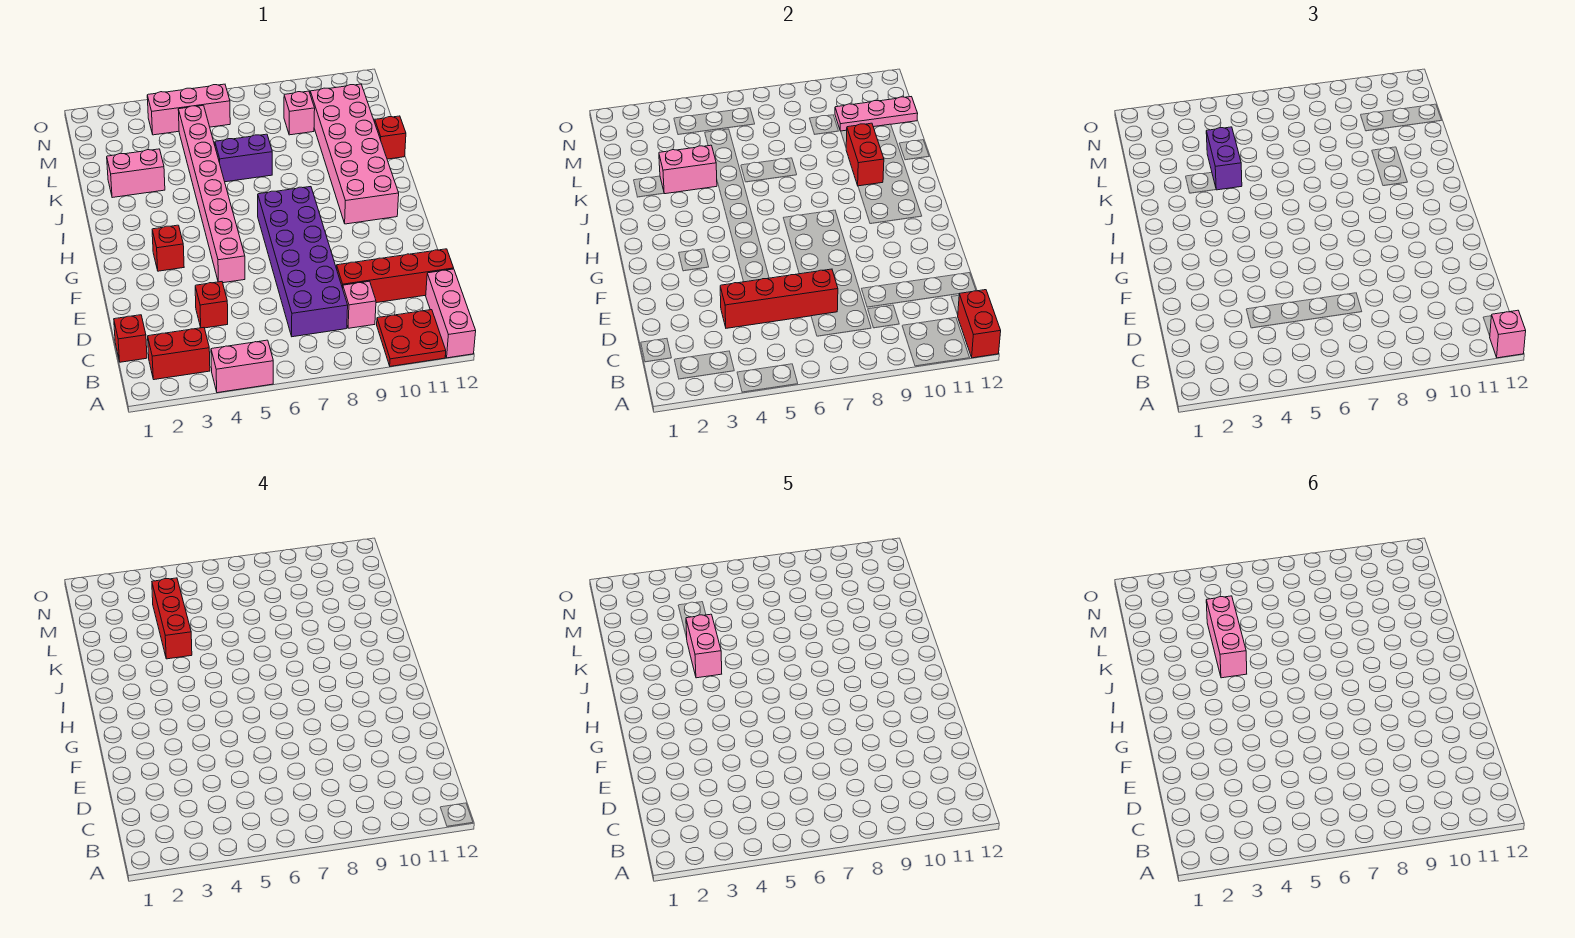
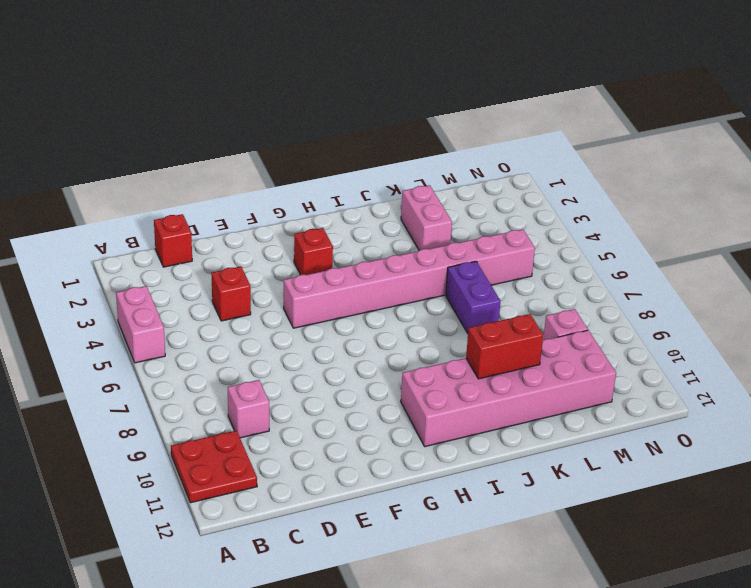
none -> pink brick A12:C12 level 1
none -> red brick B2:B3 level 1
none -> purple brick C7:H8 level 1

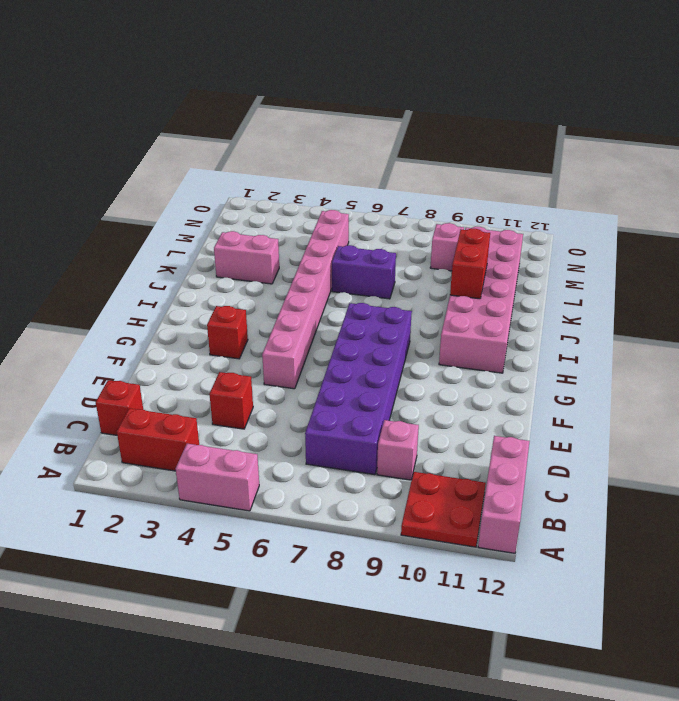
none -> red brick D9:D12 level 1
none -> red brick K12 level 1
none -> pink brick N4:N6 level 1

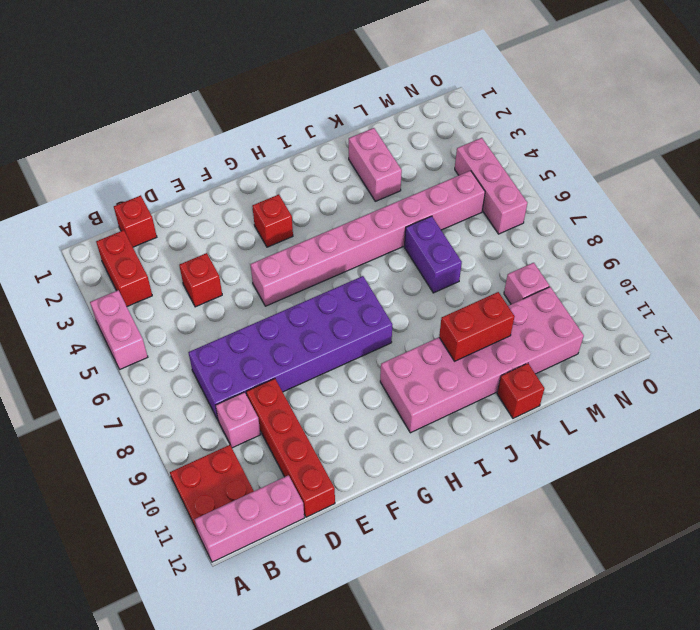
none -> red brick A12:B12 level 2
none -> red brick D4:D7 level 2
none -> pink brick K3:K4 level 2

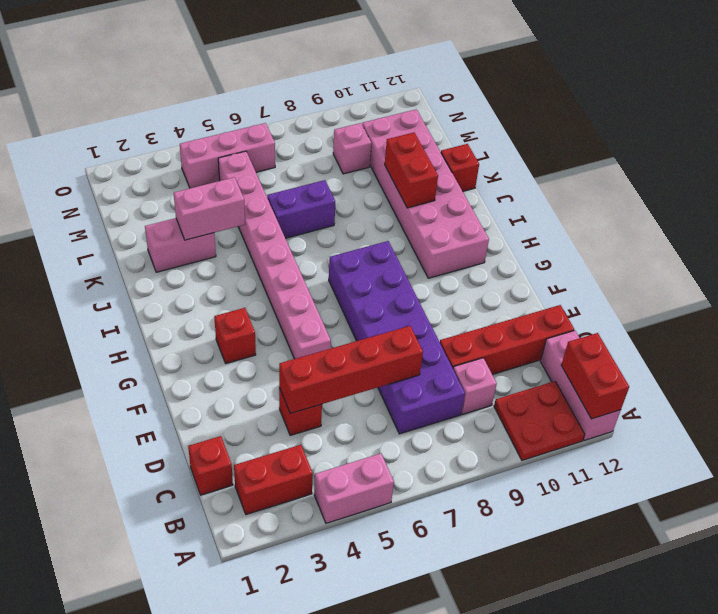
none -> pink plate M10:M12 level 2
none -> pink brick A12 level 3
none -> purple brick K4:L4 level 3

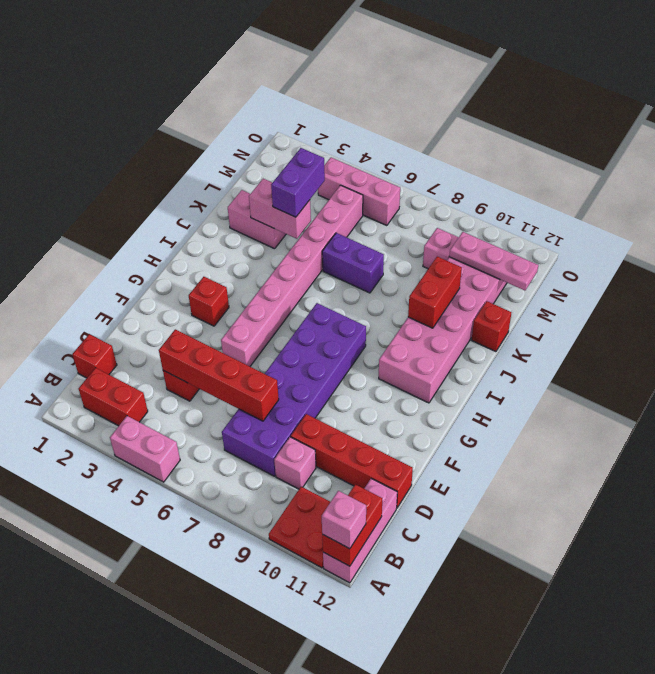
none -> red brick K4:M4 level 4
none -> pink brick J4:K4 level 5
none -> pink brick J4:L4 level 6

